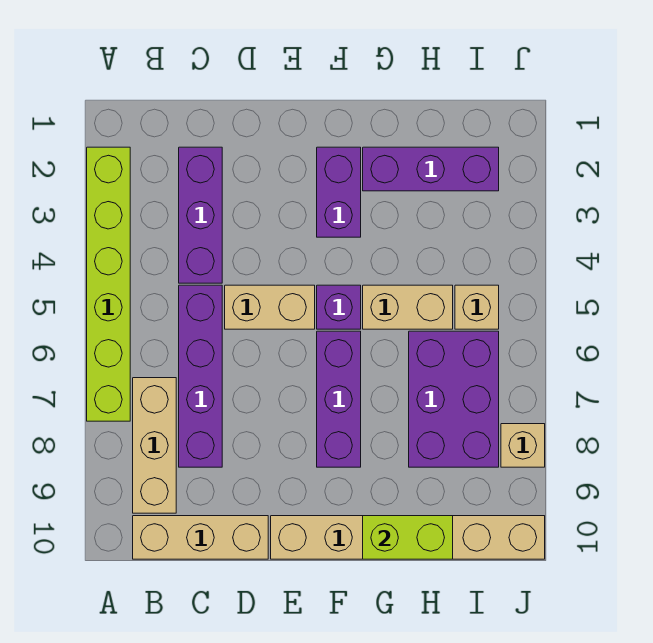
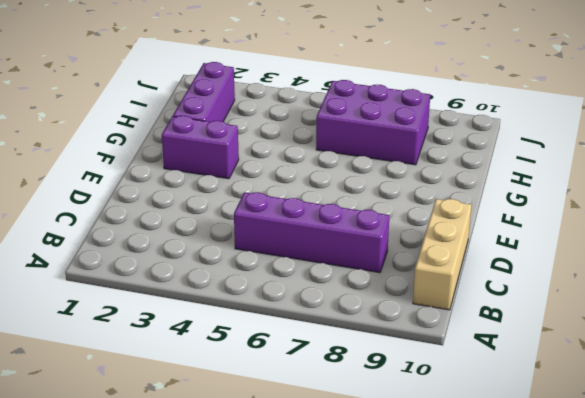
none -> lime brick A2:A7 level 1
none -> tan brick B7:B9 level 1
none -> purple brick C2:C4 level 1

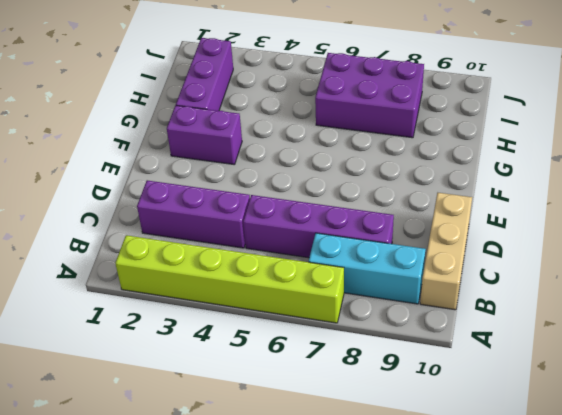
cyan brick B7:B9 level 1 -> tan brick B7:B9 level 1
none -> tan brick D5:E5 level 1
none -> tan brick E10:J10 level 1
none -> purple brick F5 level 1

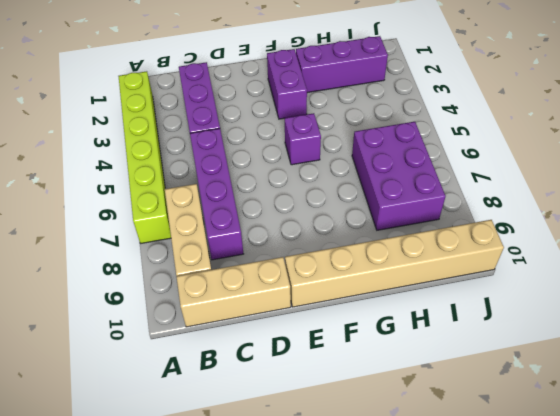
none -> tan brick D5:E5 level 1
none -> purple brick F6:F8 level 1
none -> tan brick G5:H5 level 1

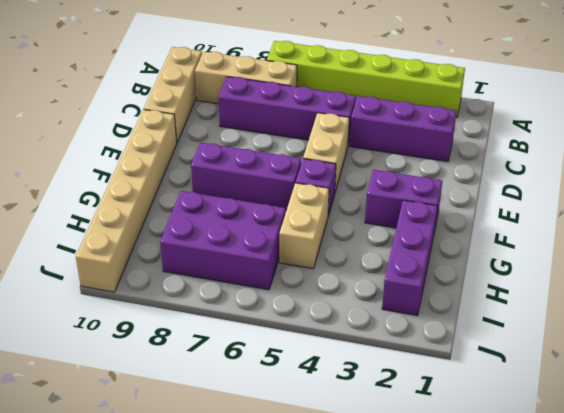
none -> tan brick I5 level 1
none -> tan brick J8 level 1
none -> lime brick G10:H10 level 2

